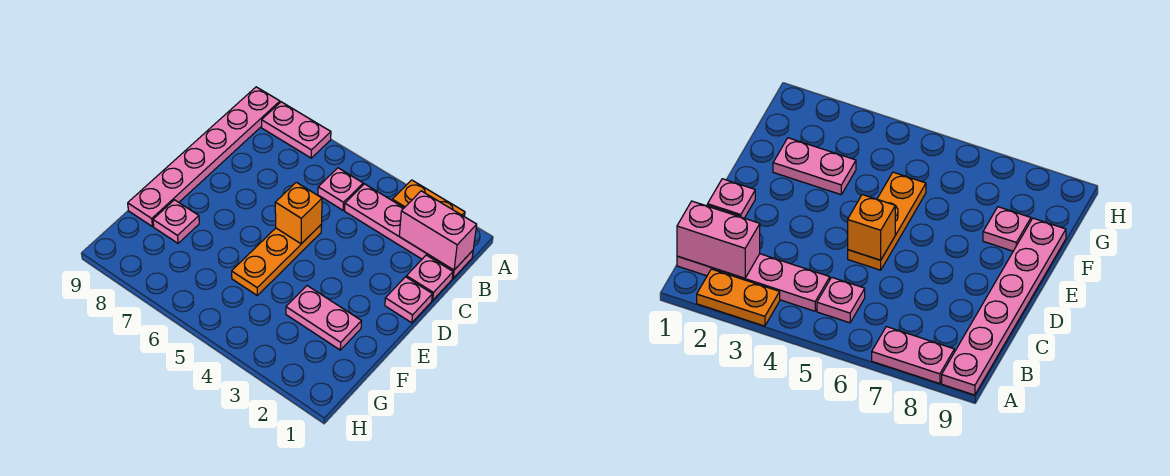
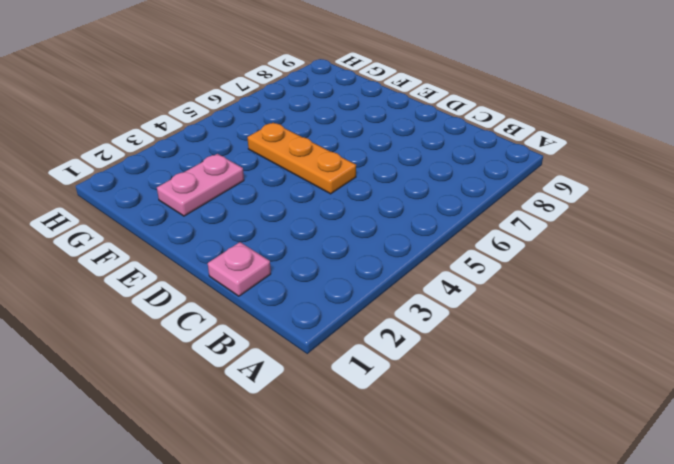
none -> orange plate A2:A3 level 1
none -> pink plate A7:A8 level 1
none -> pink plate A9:F9 level 1

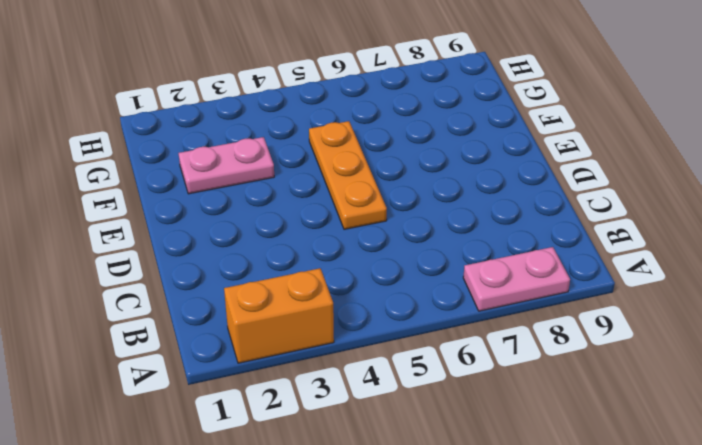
orange brick A2:A3 level 1 -> orange plate A2:A3 level 1
none -> pink plate A9:F9 level 1
none -> pink plate B1:B4 level 1
none -> pink plate B5 level 1

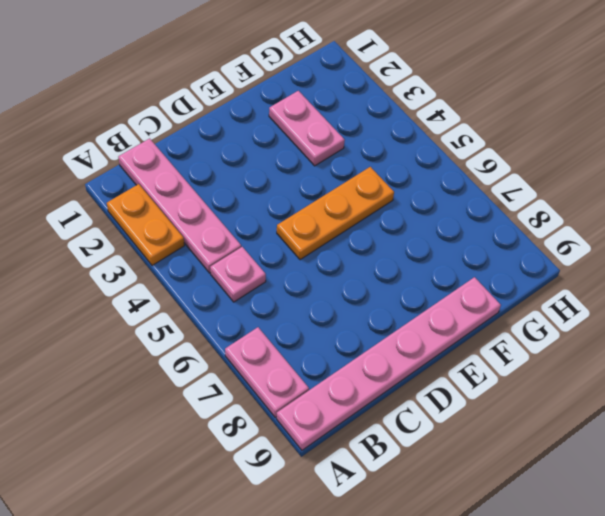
none -> pink plate C1 level 1
none -> pink plate D1 level 1
none -> pink plate F8 level 1

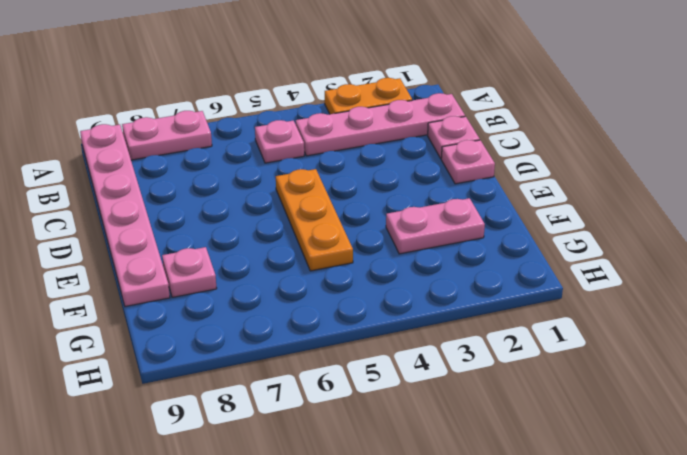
none -> pink brick B1:B2 level 2
none -> orange brick D5 level 2

